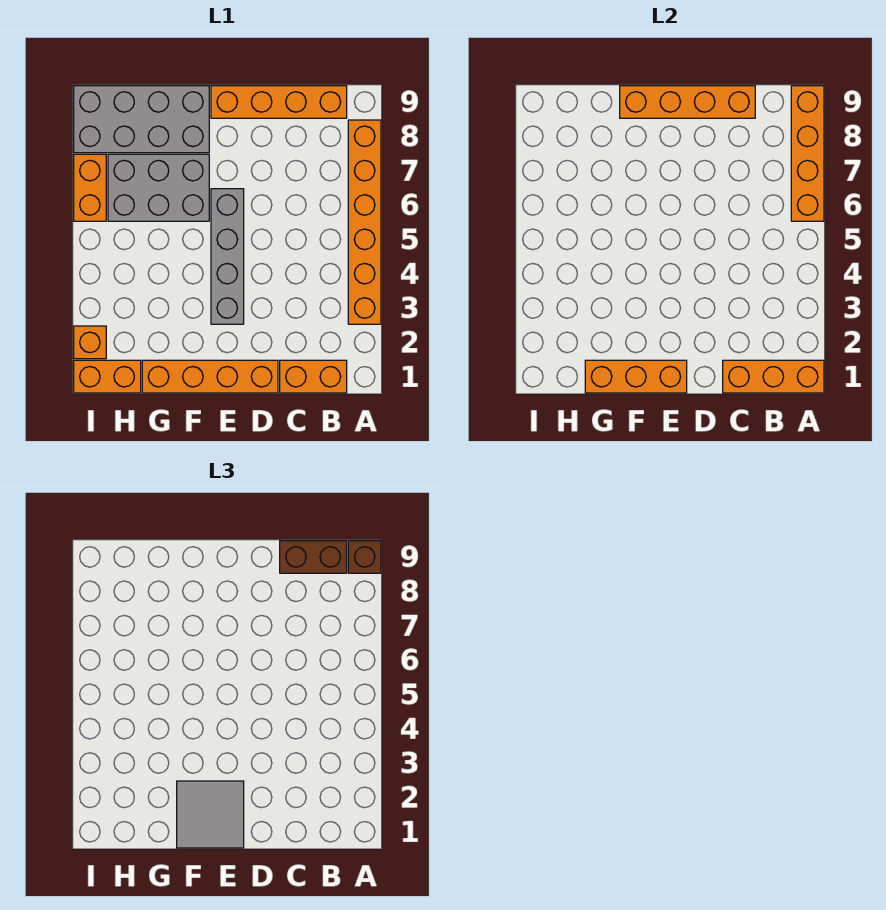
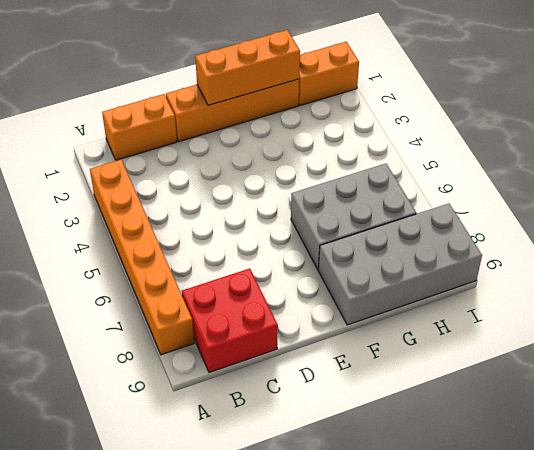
red brick B8:C9 level 1 -> orange brick B9:E9 level 1
none -> grey brick E3:E6 level 1
none -> orange brick I2 level 1
none -> orange brick I6:I7 level 1

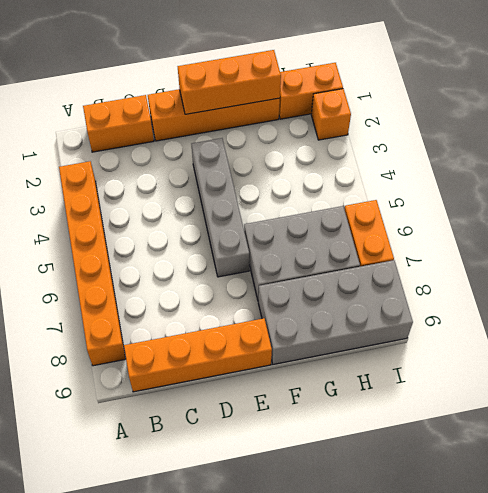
none -> orange brick A1:C1 level 2
none -> orange brick A6:A9 level 2
none -> orange brick C9:F9 level 2

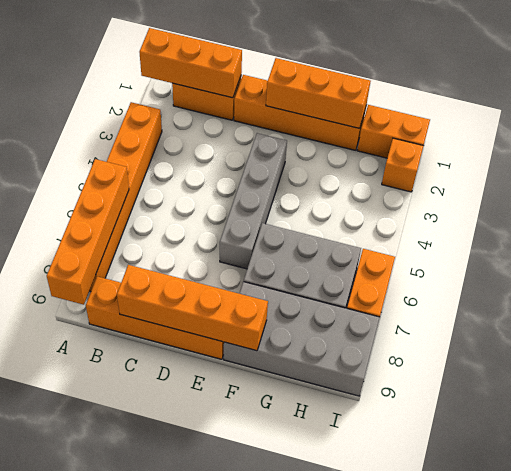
none -> brown brick A9 level 3
none -> brown brick B9:C9 level 3
none -> grey tile E1:F2 level 3

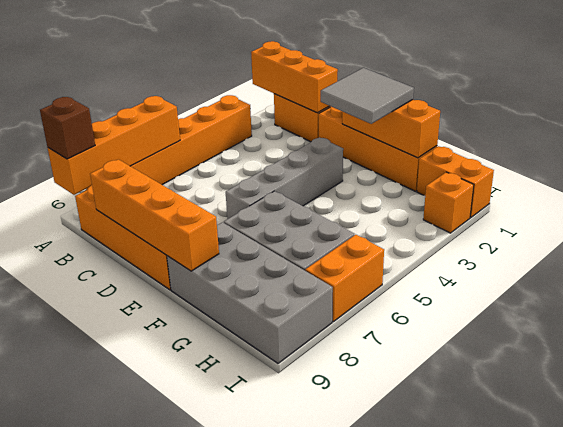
none -> brown brick B9:C9 level 3

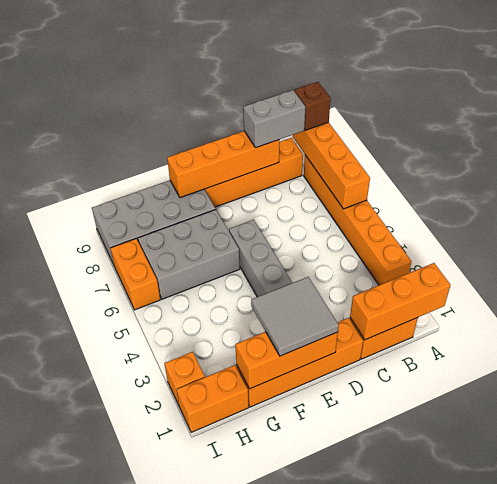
grey brick B9:C9 level 3 -> brown brick B9:C9 level 3

